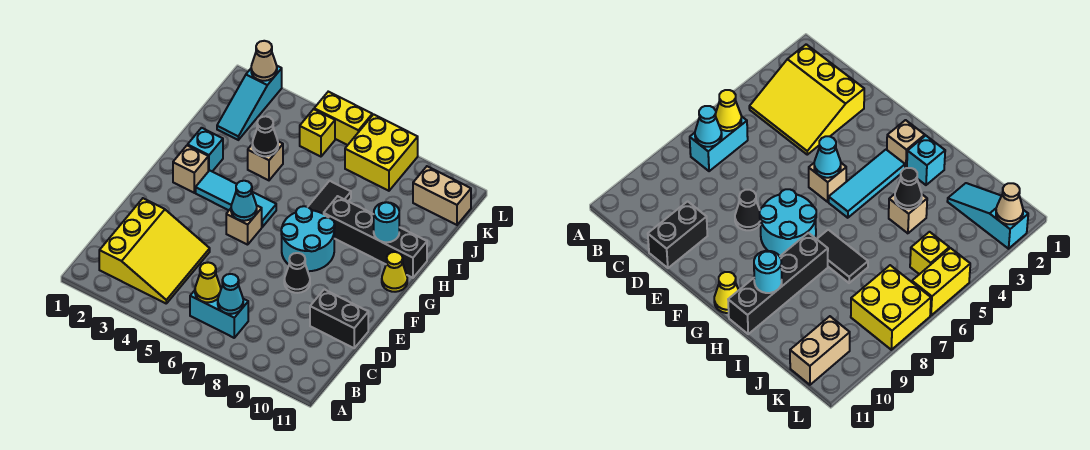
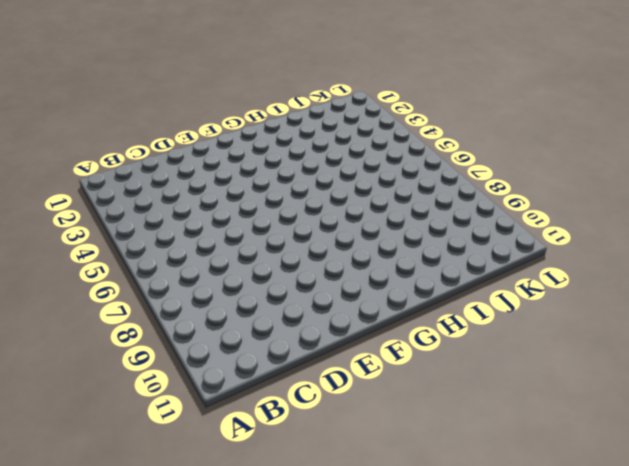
none -> yellow slope B2:D4 level 1 top 2
none -> cyan brick B6:B7 level 1
none -> black brick D10:D11 level 1

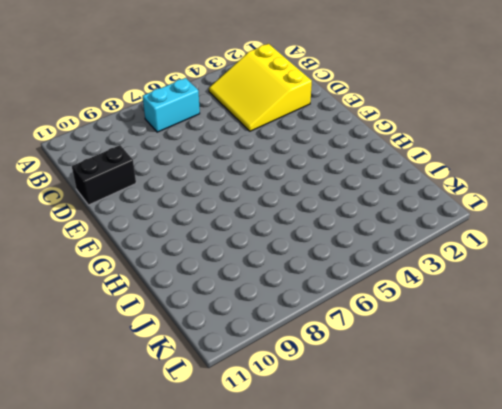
none -> black cone E8 level 1
none -> tan brick F5 level 1
none -> cyan round brick F7:G8 level 1

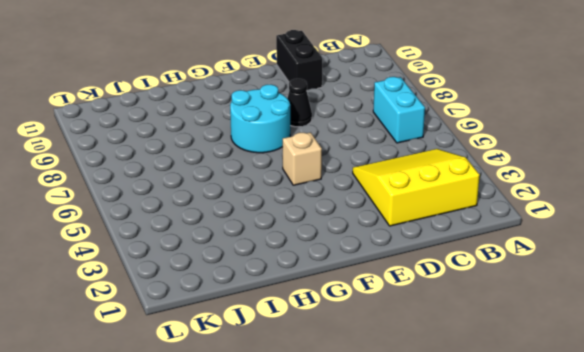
none -> tan brick G2 level 1
none -> cyan tile G3:G5 level 1
none -> yellow cone G11 level 1

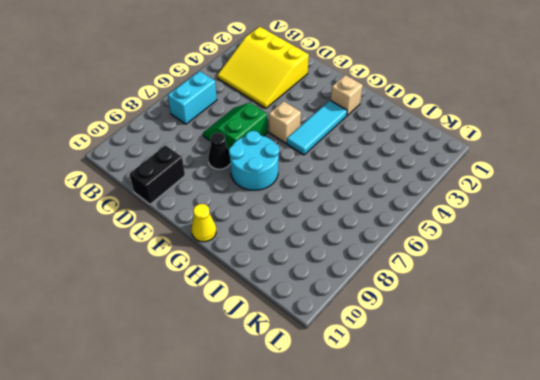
green slope D6:E7 level 1 top E -> none
none -> cyan brick H2 level 1
none -> black tile H7:I7 level 1
none -> black brick H8:H11 level 1

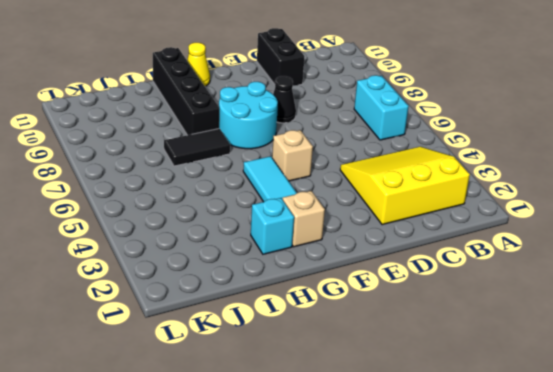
none -> tan brick I4 level 1
none -> cyan slope J2:L2 level 1 top L
none -> yellow brick K5 level 1

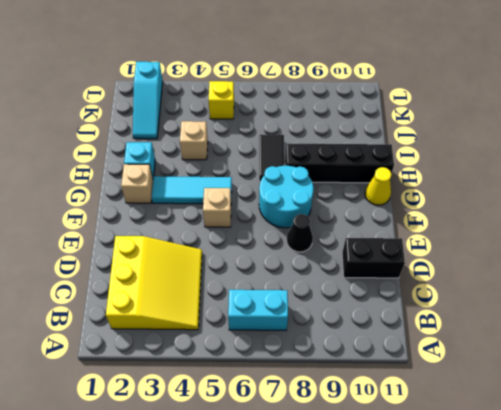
none -> yellow brick K7:L8 level 1
none -> tan brick K10:K11 level 1
none -> yellow brick L5:L6 level 1

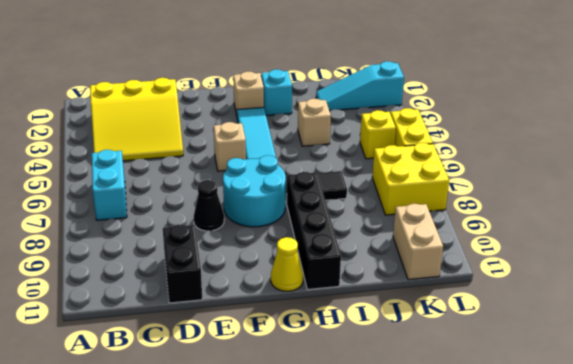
none -> yellow cone B6 level 2
none -> cyan cone B7 level 2
none -> cyan cone F5 level 2

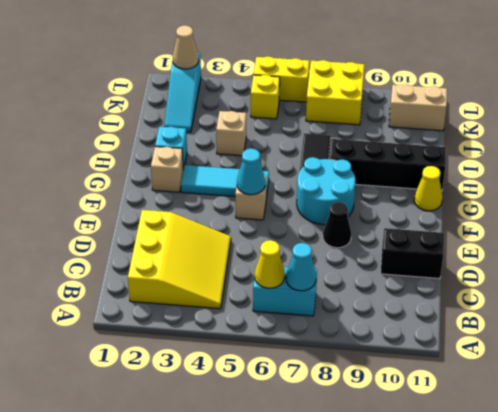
none -> cyan round brick H10 level 2
none -> black cone I4 level 2

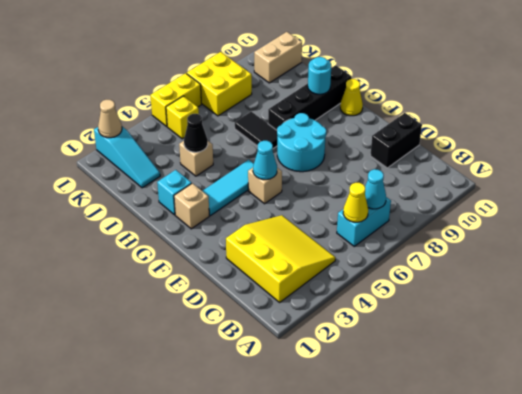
none -> black cone E8 level 1

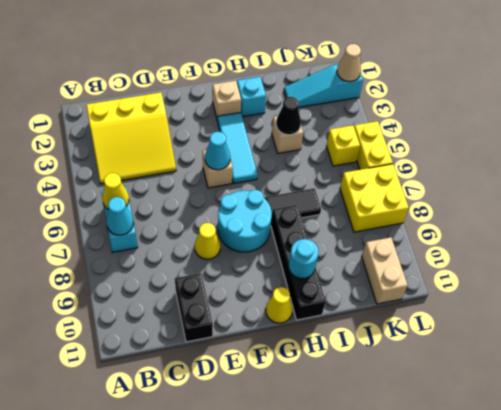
yellow cone E8 level 1 -> black cone E8 level 1

